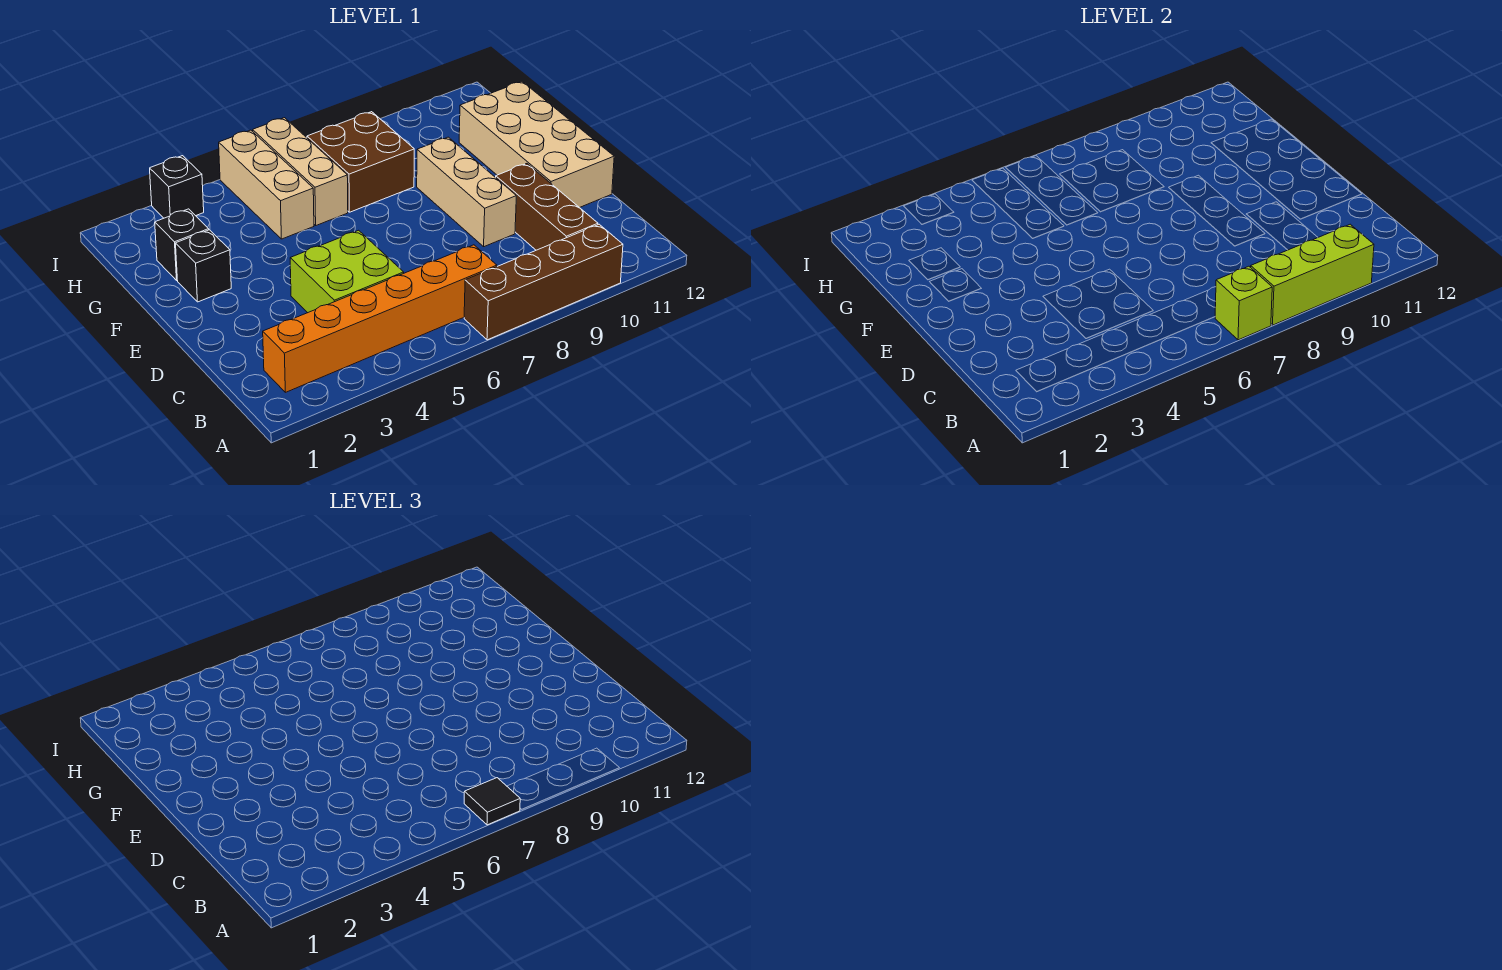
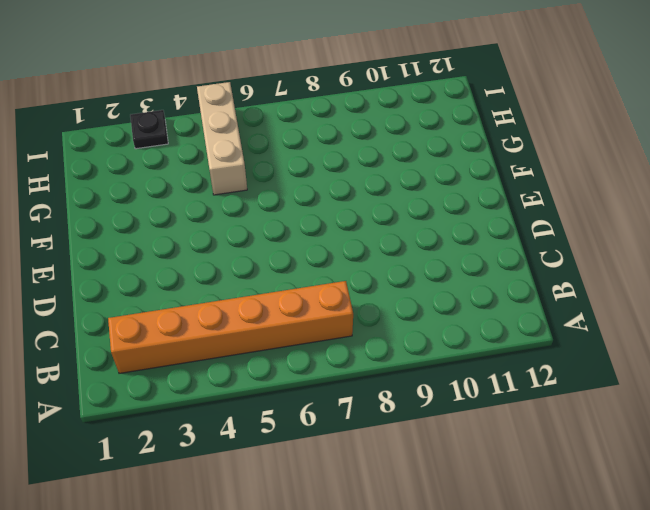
black plate I3 level 1 -> black brick I3 level 1
none -> brown brick A7:A10 level 1
none -> brown brick B10:D10 level 1
none -> lime brick C4:D5 level 1

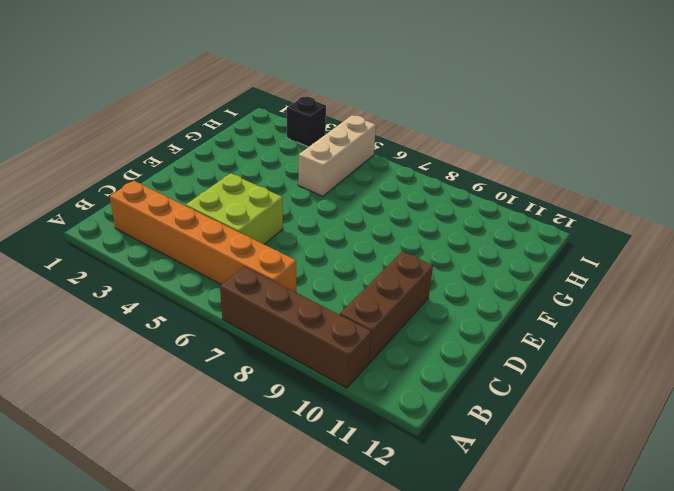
none -> tan brick D9:F9 level 1
none -> tan brick D11:G12 level 1
none -> black brick F2 level 1

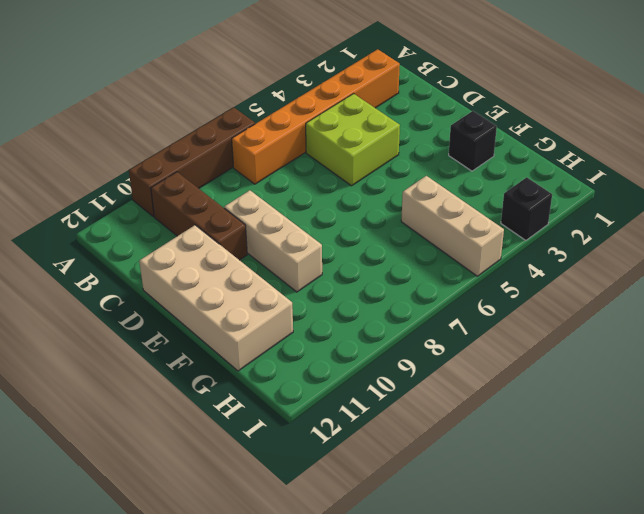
none -> black brick G2 level 1
none -> tan brick G6:I6 level 1
none -> brown brick G7:H8 level 1

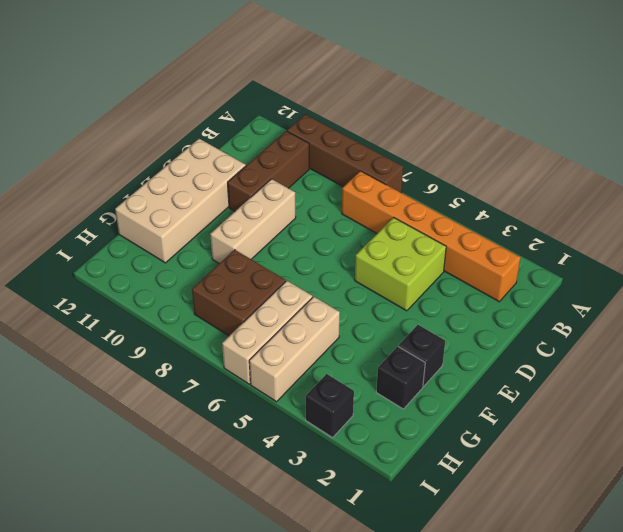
none -> lime brick A7 level 2
none -> lime brick A8:A10 level 2
none -> black tile A7 level 3

